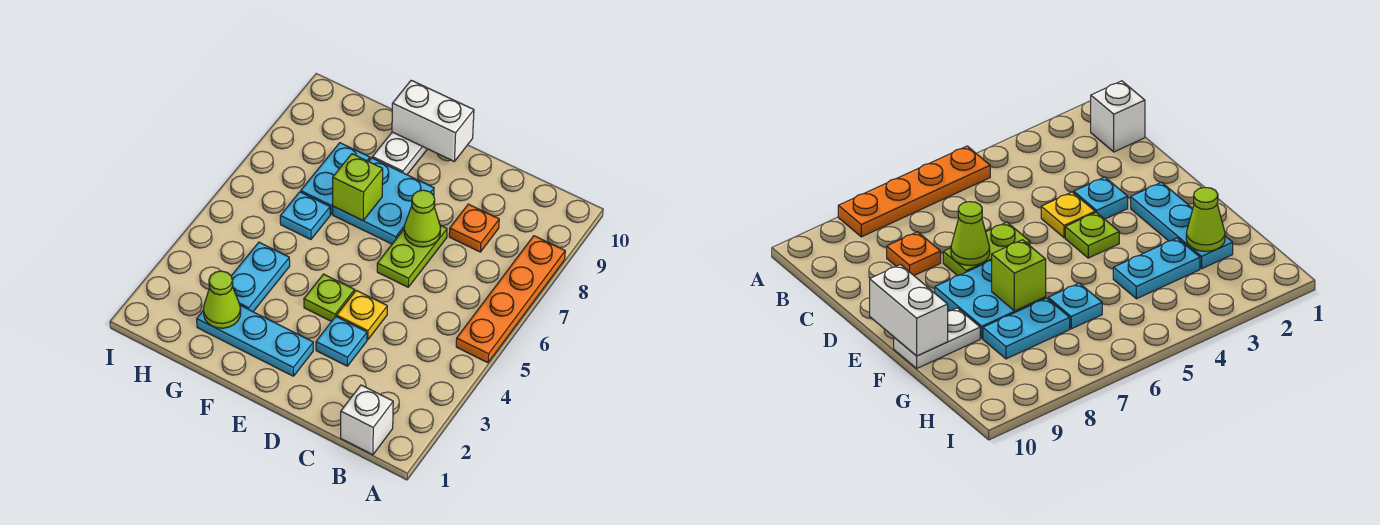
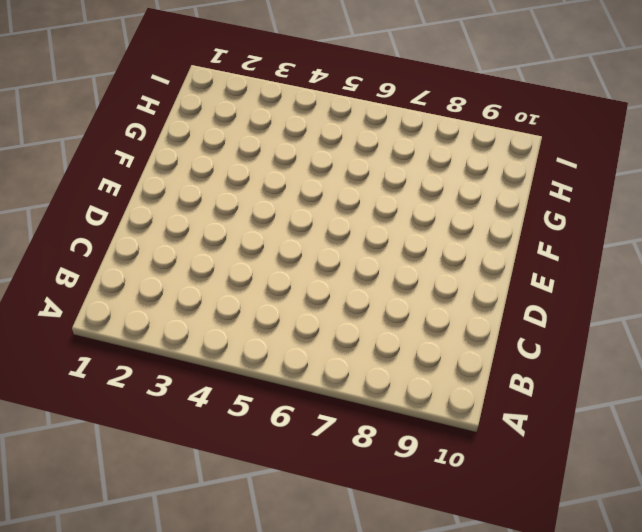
none -> orange plate A5:A8 level 1
none -> white brick B1 level 1
none -> orange plate C8 level 1

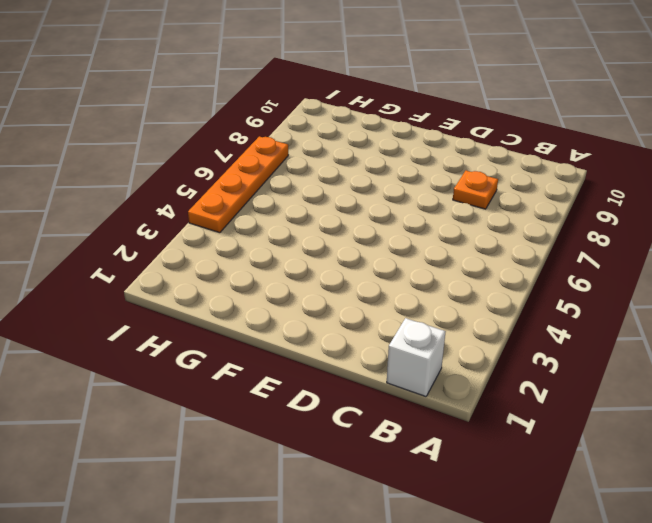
orange plate I4:I7 level 1 -> orange plate A5:A8 level 1
none -> cyan plate D3 level 1
none -> yellow plate D4 level 1
none -> lime plate D6:D7 level 1

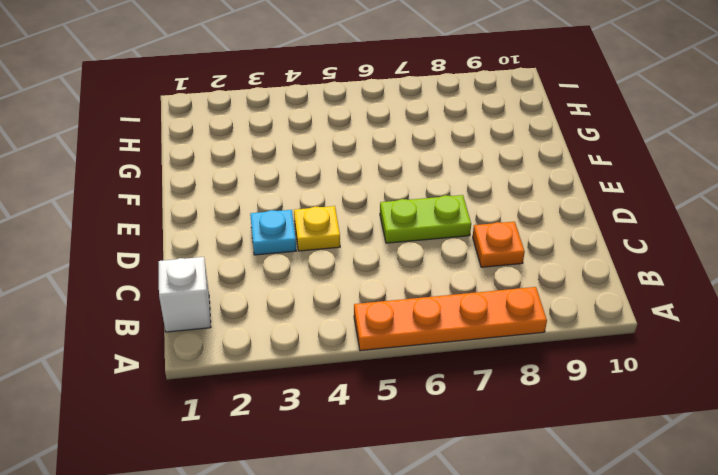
none -> cyan plate E2:G2 level 1
none -> lime plate E4 level 1
none -> cyan plate E7:F8 level 1

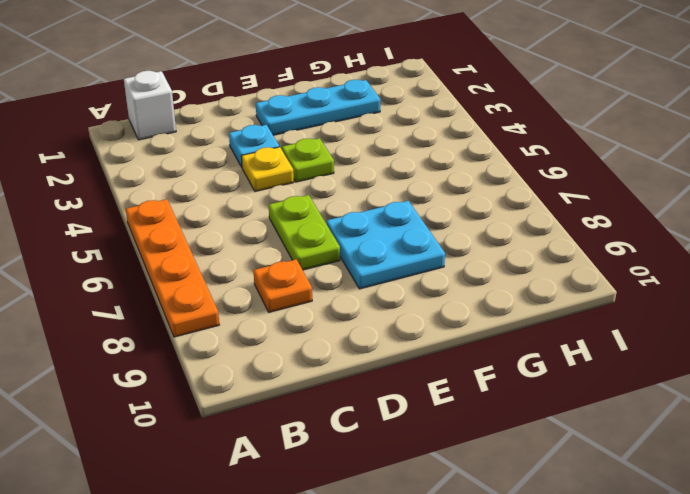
none -> white plate F9:F10 level 1
none -> cyan plate G3:G4 level 1
none -> cyan plate G6 level 1

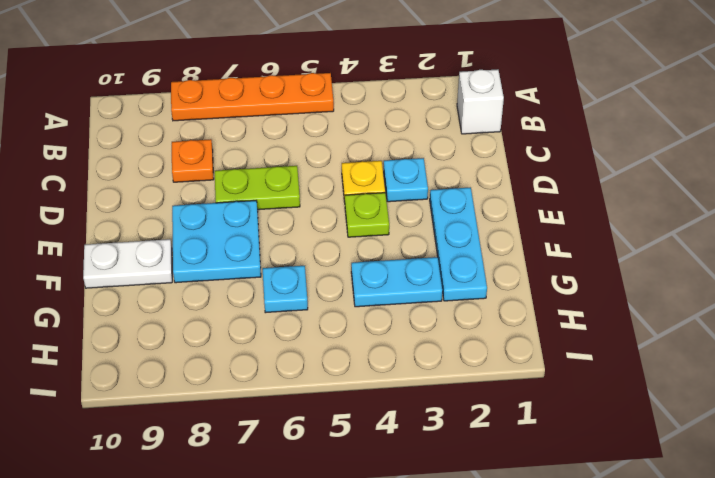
none -> cyan plate G7:G8 level 1
none -> lime cone D7 level 2
none -> white brick E10:F10 level 2

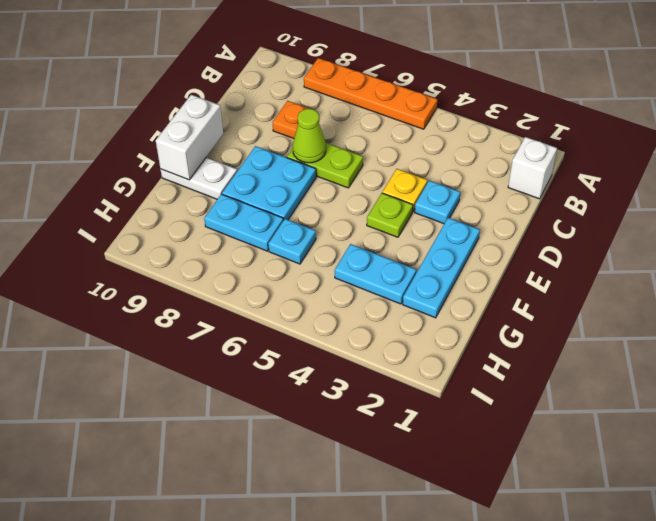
none -> lime brick F7 level 2
none -> lime cone G2 level 2

